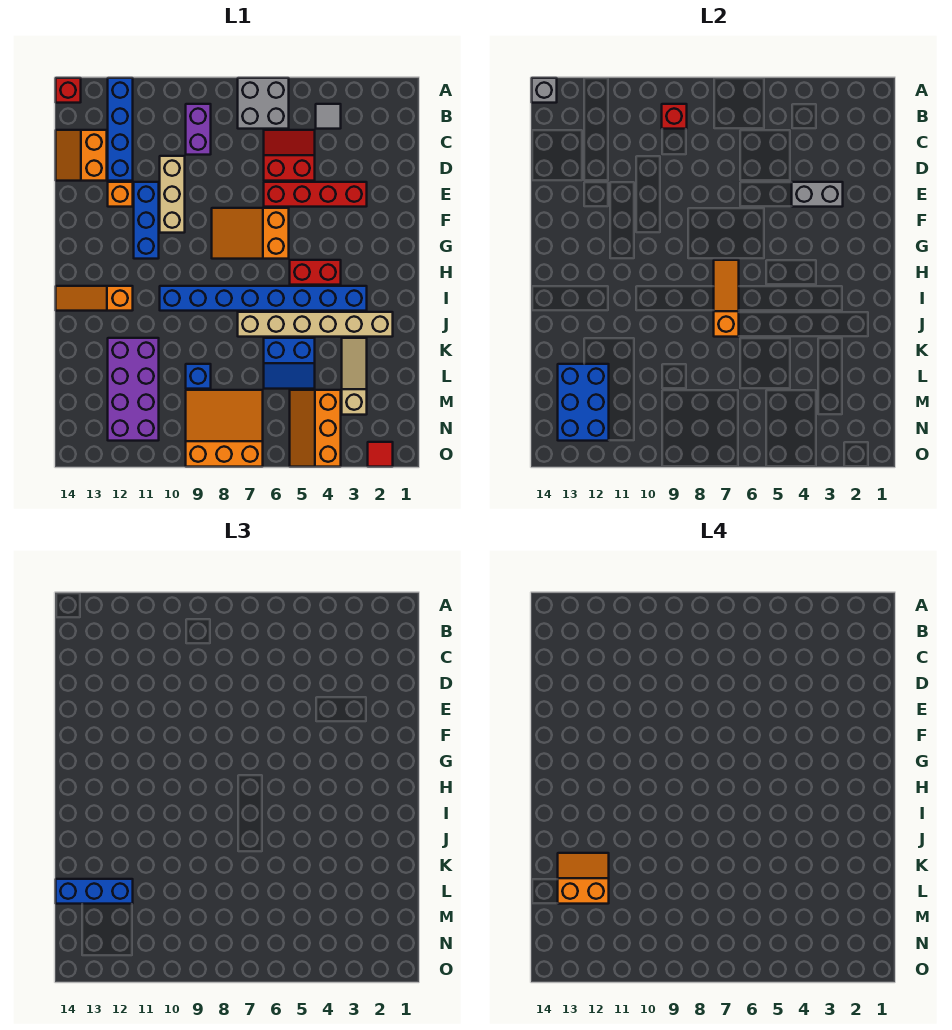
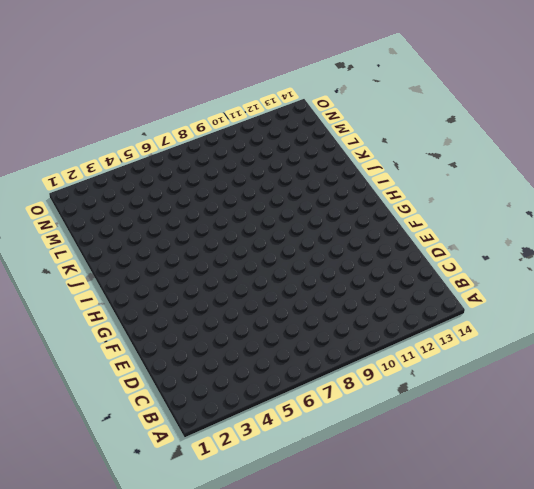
none -> grey brick A6:B7 level 1
none -> blue brick A12:D12 level 1
none -> red brick A14 level 1
none -> grey tile B4 level 1

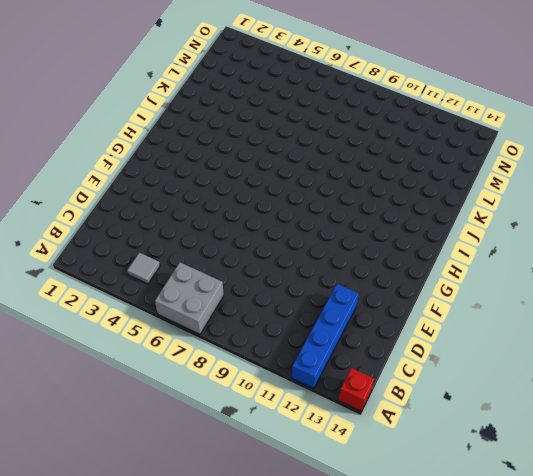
none -> purple brick B9:C9 level 1
none -> red slope C5:D6 level 1 top D
none -> orange slope C13:D14 level 1 top 13
none -> tan brick D10:F10 level 1

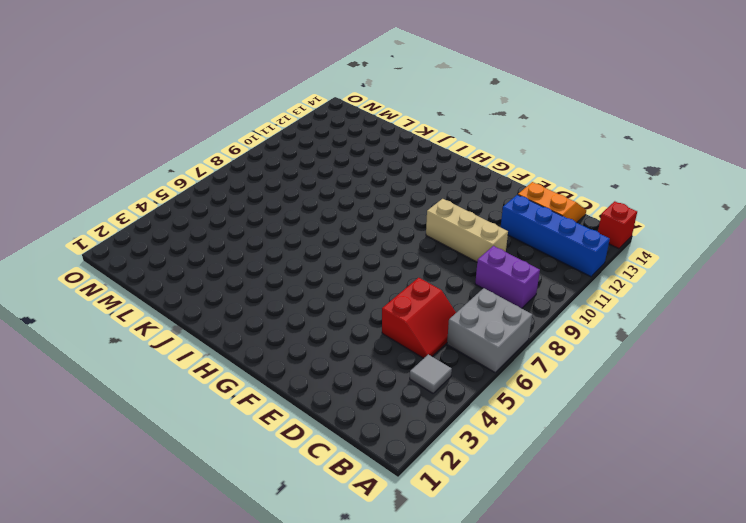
none -> red brick E3:E6 level 1
none -> blue brick E11:G11 level 1
none -> orange brick E12 level 1
none -> orange slope F6:G8 level 1 top 6

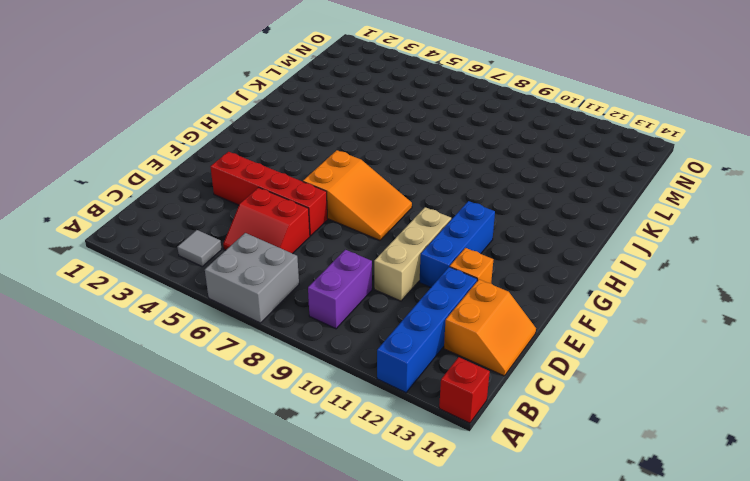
none -> red brick H4:H5 level 1
none -> blue brick I3:I10 level 1
none -> orange slope I12:I14 level 1 top 12
none -> tan brick J2:J7 level 1

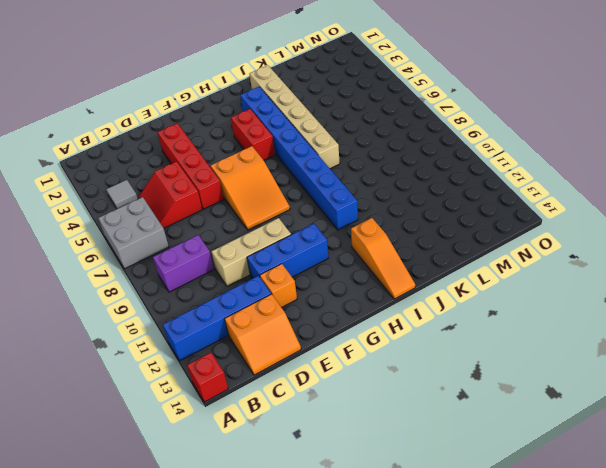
none -> tan slope K3:M3 level 1 top M
none -> blue slope K5:L6 level 1 top K
none -> purple brick K11:N12 level 1
none -> blue brick L9 level 1

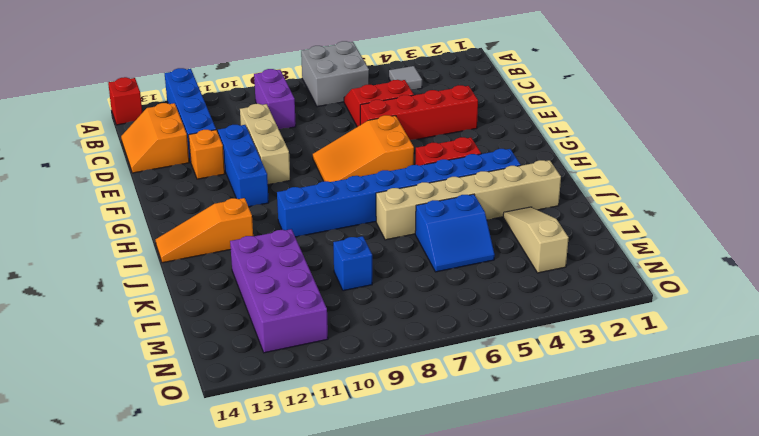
none -> orange slope M4:O5 level 1 top 4
none -> orange slope M7:O9 level 1 top O
none -> red tile O2 level 1
none -> grey brick A14 level 2

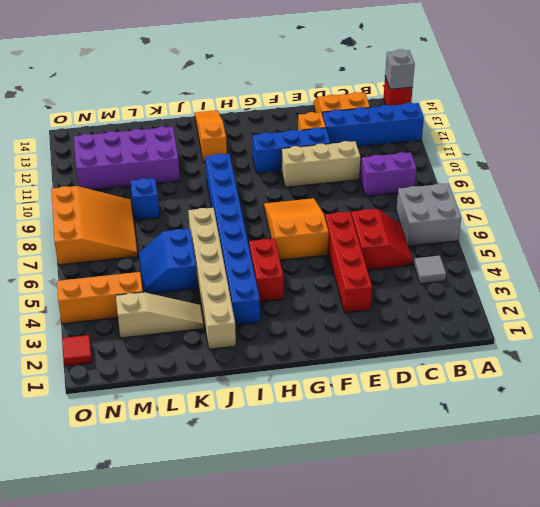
none -> red brick B9 level 2
none -> grey brick E3:E4 level 2
none -> orange slope H7:J7 level 2 top J
none -> blue brick L12:N13 level 2

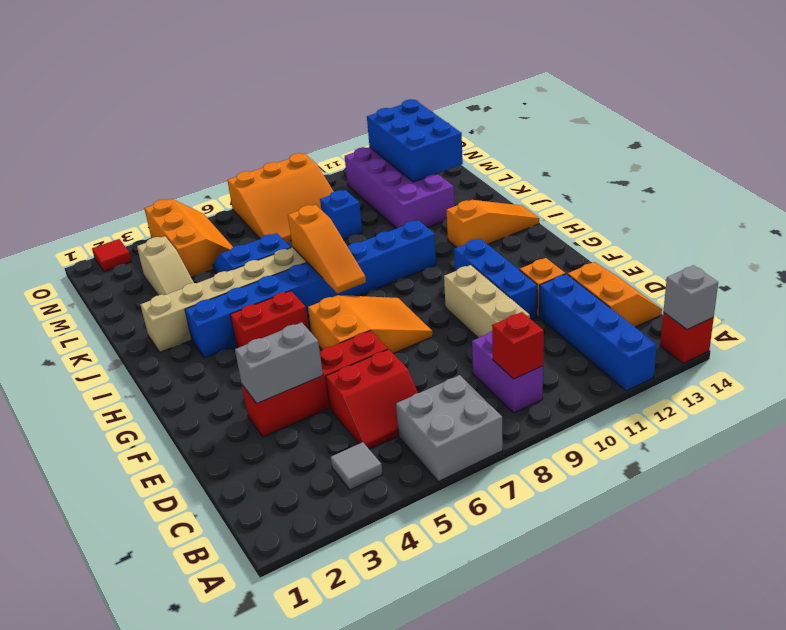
none -> blue brick L12:L14 level 3
none -> orange slope K12:L13 level 4 top L

